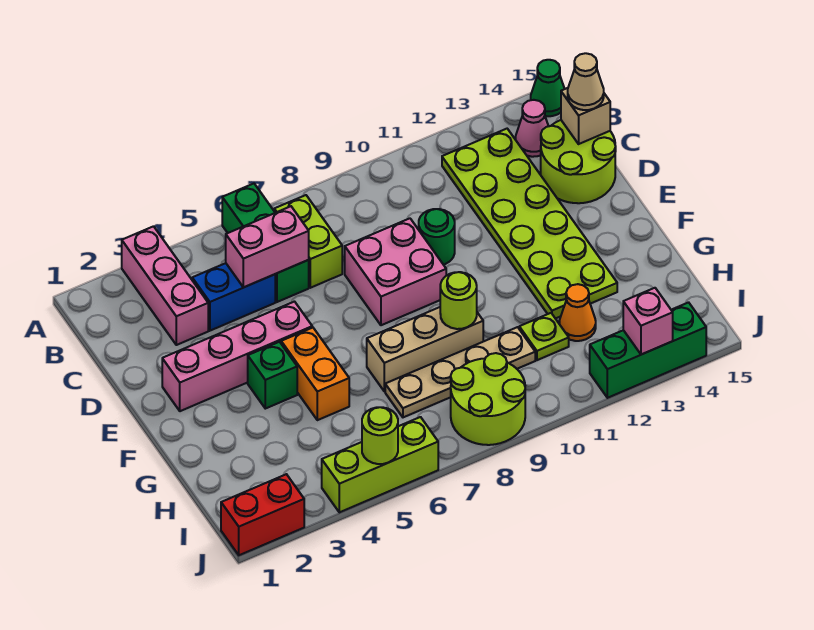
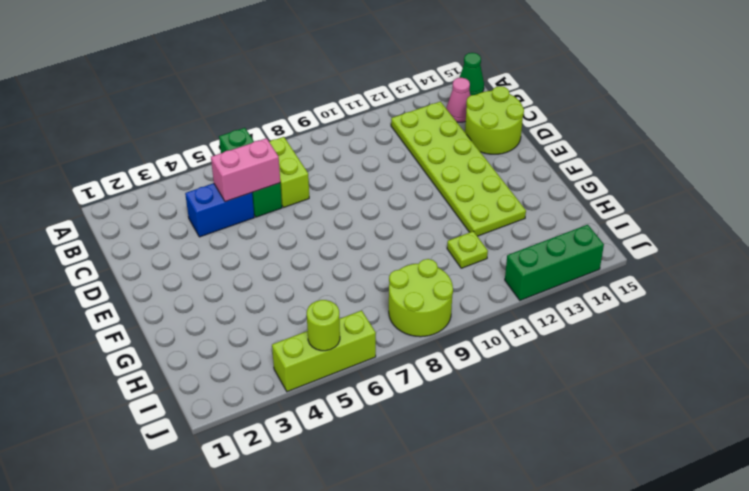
none -> pink brick A3:C3 level 1
none -> pink brick D8:E9 level 1
none -> green round brick D10 level 1

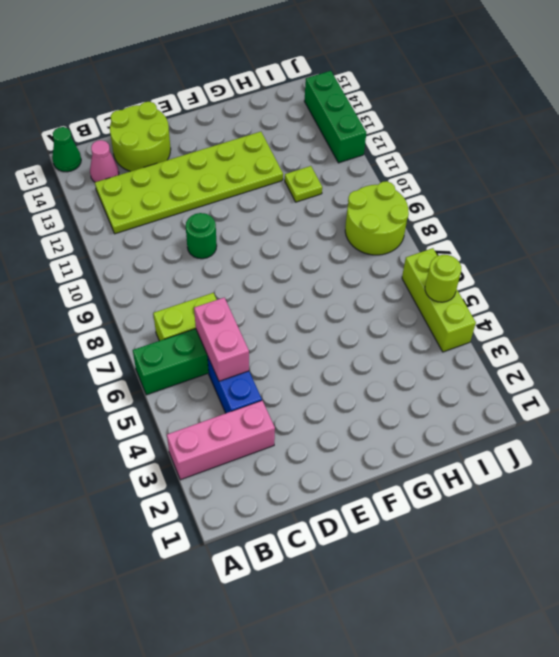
none -> pink brick D8:E9 level 1
none -> pink brick E2:E5 level 1
none -> green brick F4 level 1

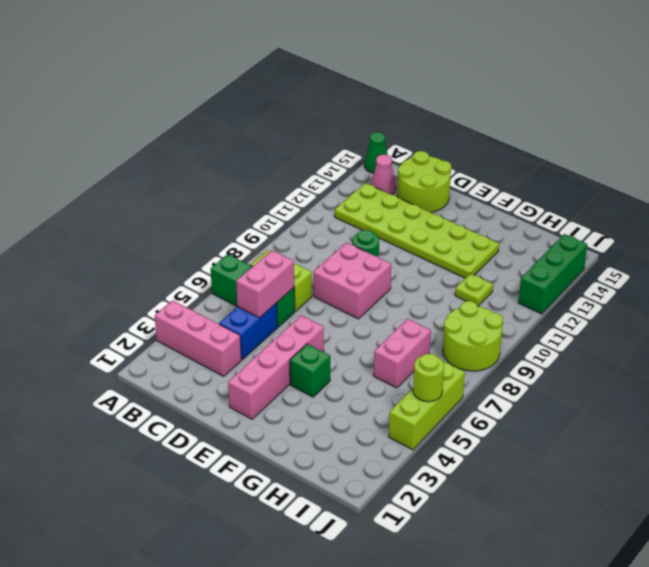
pink brick H6:H7 level 1 -> tan plate H7:H10 level 1
none -> orange brick F5:G5 level 1
none -> tan brick G7:G9 level 1
none -> orange cone H12 level 1

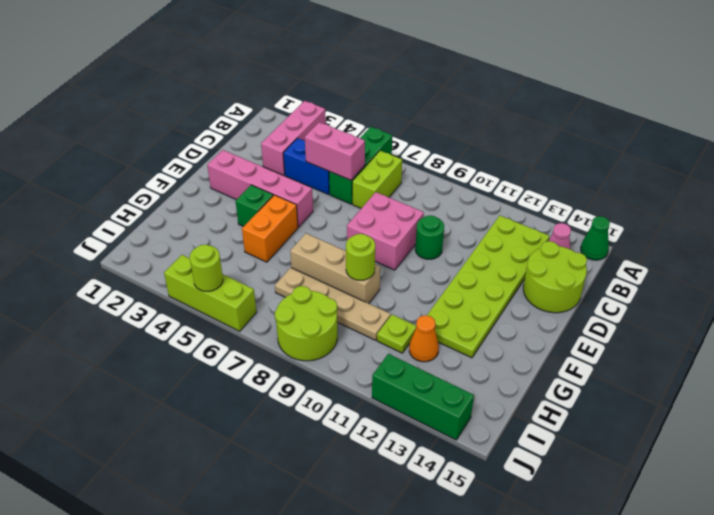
none -> red brick J1:J2 level 1
none -> tan brick C15 level 2
none -> pink brick J13 level 2

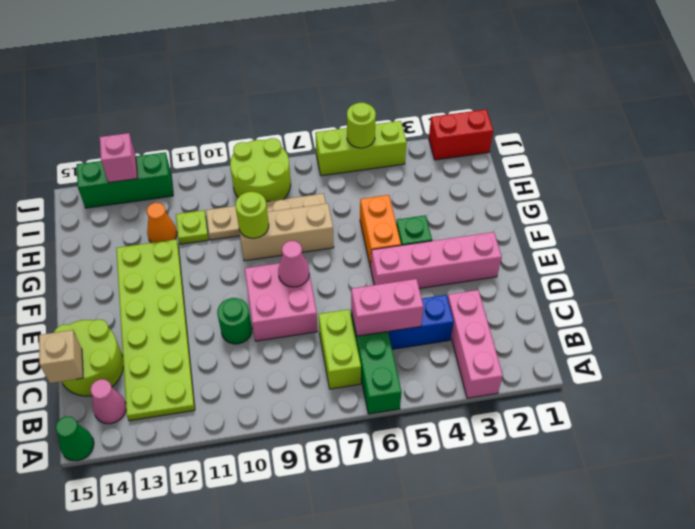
pink cone E8 level 2 -> none
none -> tan cone C15 level 3

